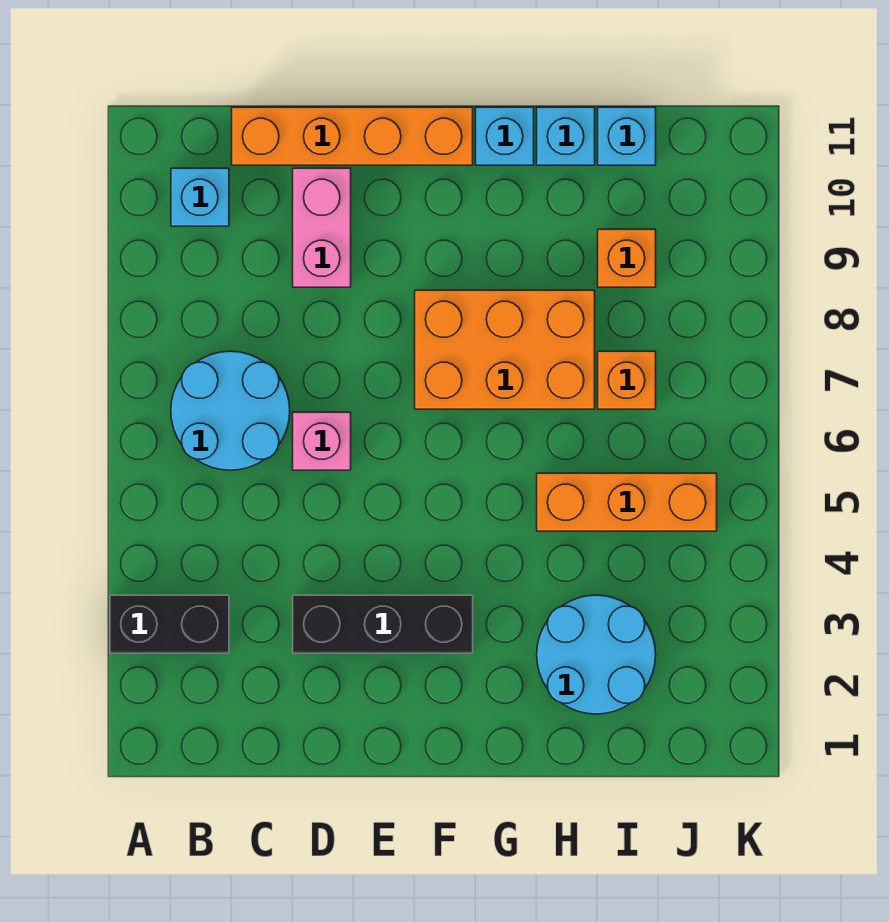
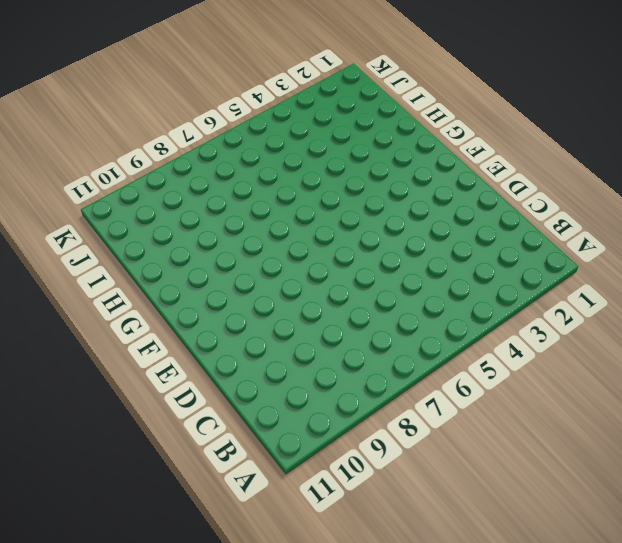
none -> black brick A3:B3 level 1
none -> cyan round brick B6:C7 level 1
none -> cyan brick B10 level 1

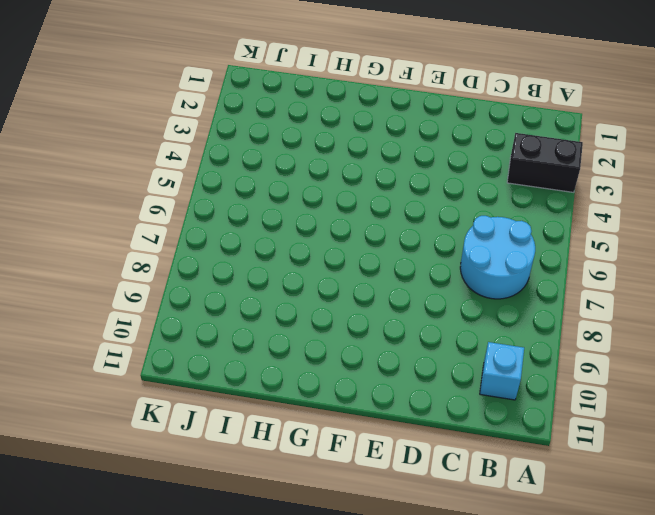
none -> orange brick C11:F11 level 1
none -> black brick D3:F3 level 1
none -> pink brick D6 level 1

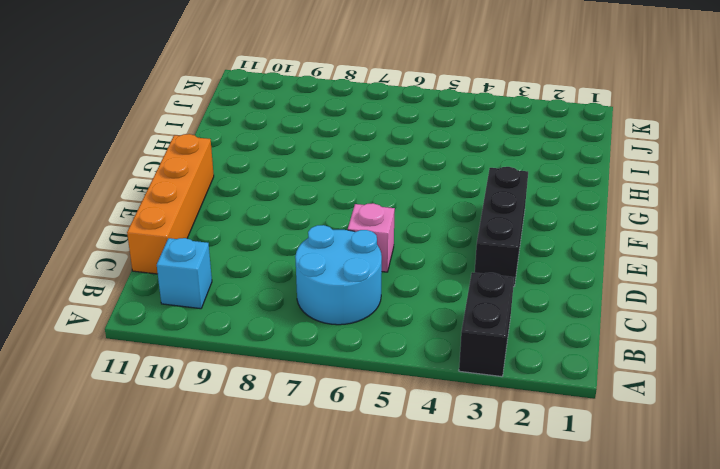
none -> pink brick D9:D10 level 1
none -> orange brick F7:H8 level 1
none -> cyan brick G11 level 1

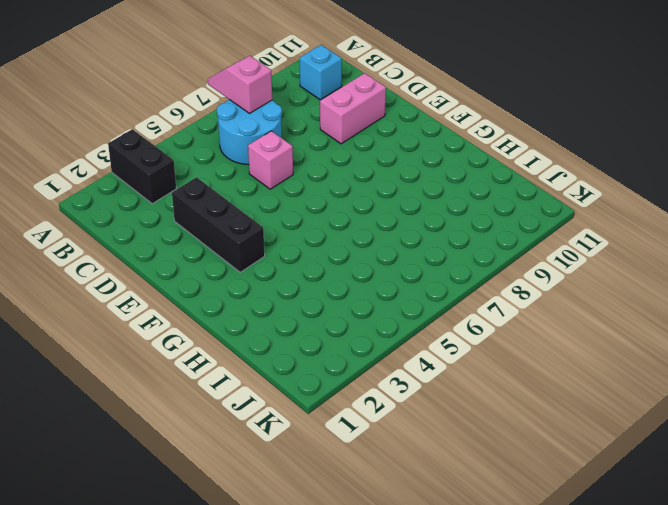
pink slope A7:B7 level 2 top B -> none
none -> orange brick C11:F11 level 1
none -> orange brick F7:H8 level 1
none -> cyan brick G11 level 1

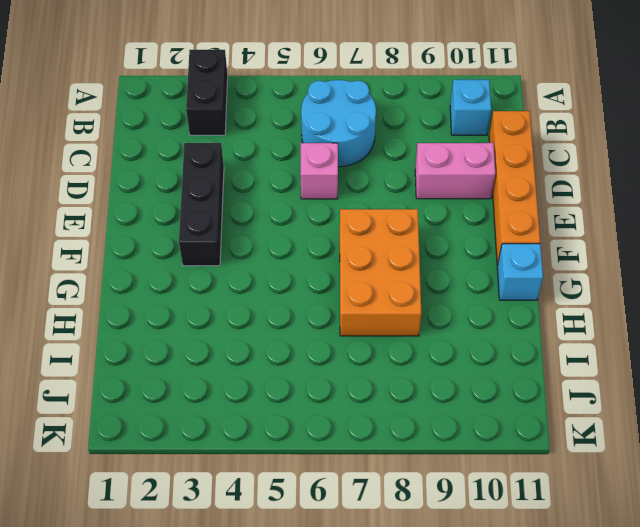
none -> cyan round brick H2:I3 level 1
none -> orange brick H5:J5 level 1
none -> cyan brick H11 level 1

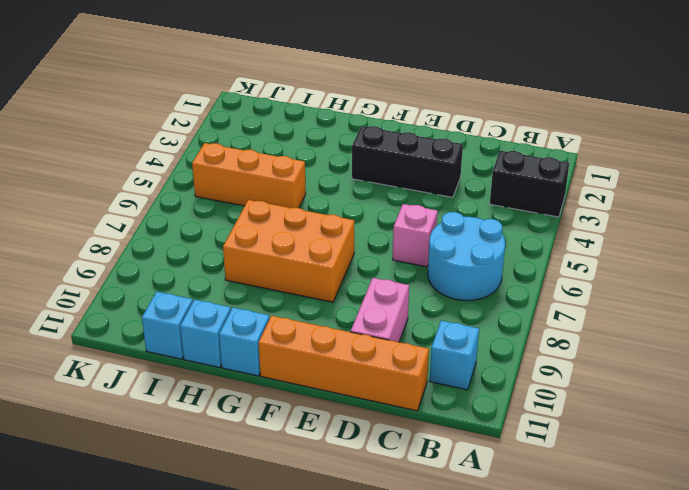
none -> cyan round brick H2:I3 level 1
none -> orange brick I7 level 1
none -> orange brick I9 level 1

